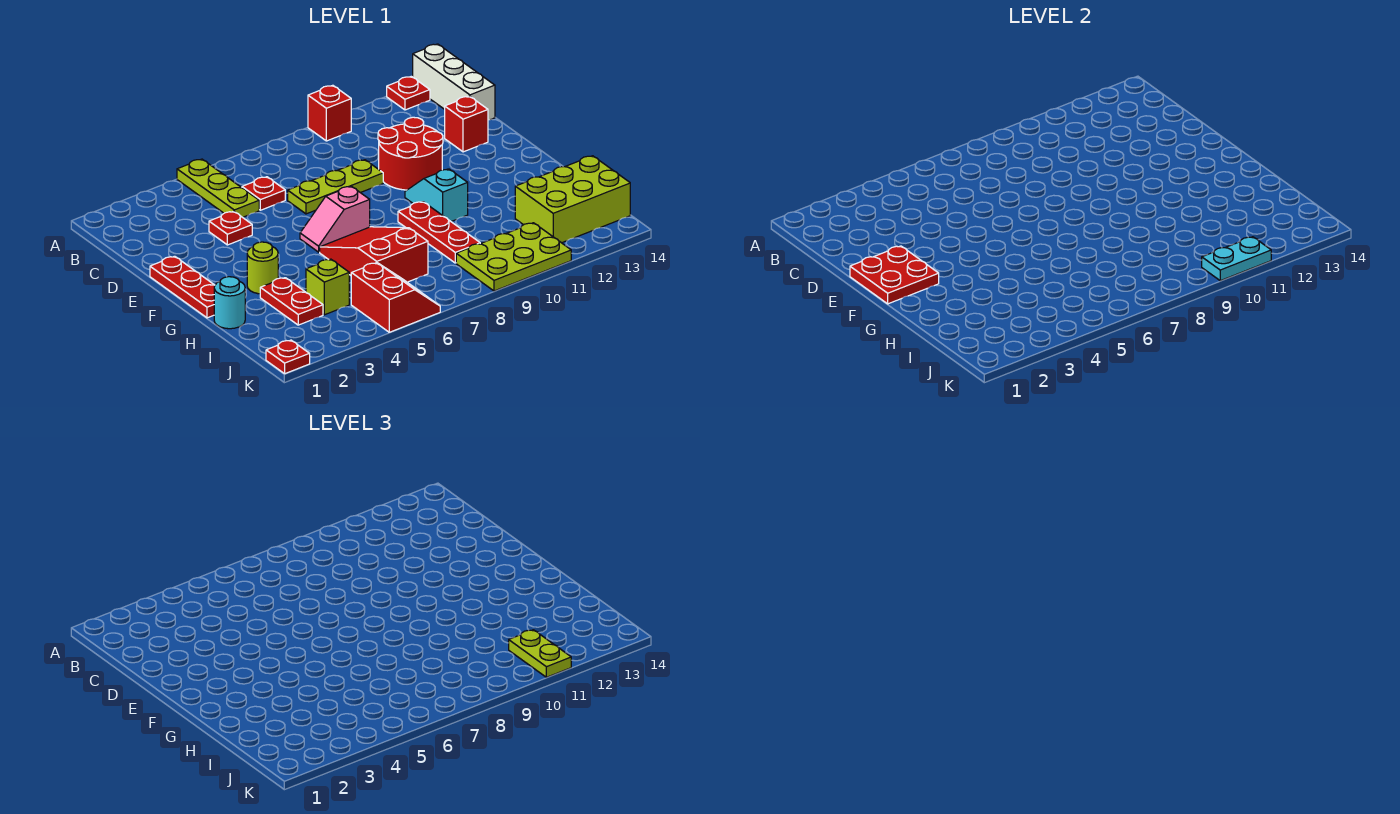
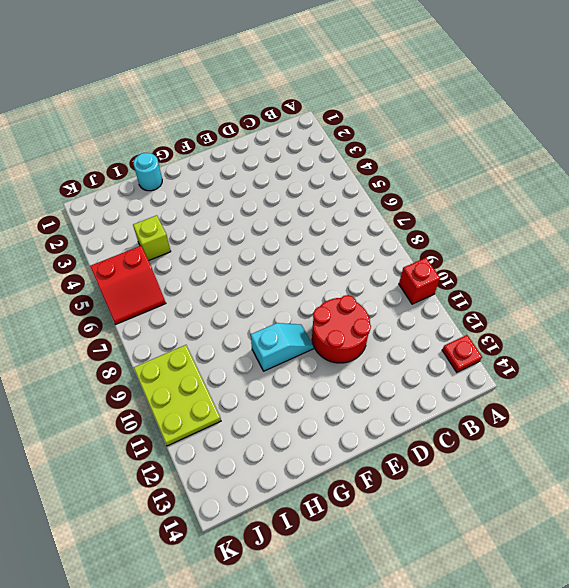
none -> lime plate A5:C5 level 1
none -> white brick A14:C14 level 1
none -> red plate C6 level 1

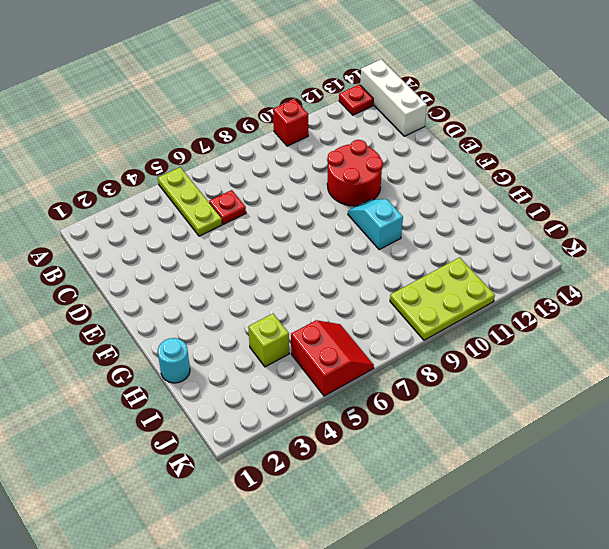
none -> red plate D4 level 1
none -> lime plate D7:D9 level 1
none -> red brick D13 level 1

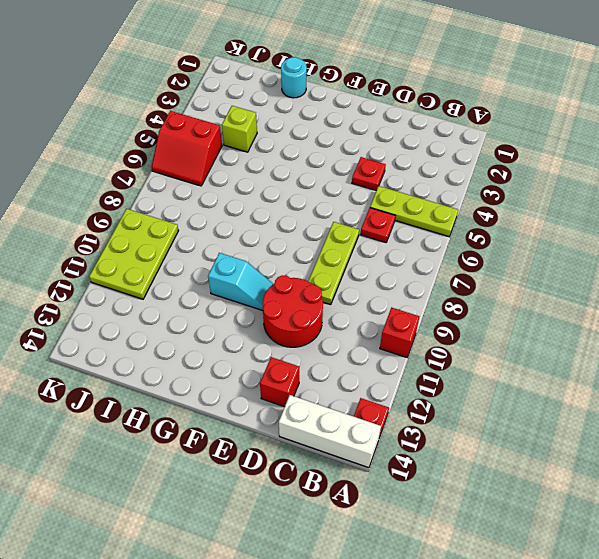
none -> red plate E1:G1 level 1
none -> pink slope F6:F7 level 1 top 7
none -> lime round brick G3 level 1

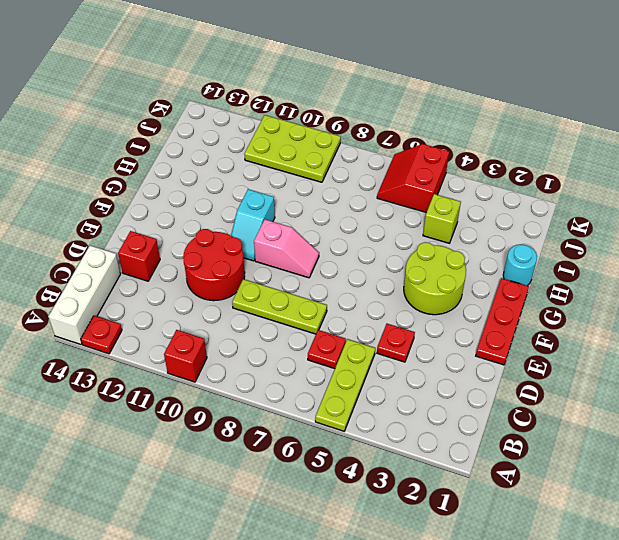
lime round brick F3:G4 level 1 -> lime round brick G3 level 1
pink slope F8:F9 level 1 top 9 -> pink slope F6:F7 level 1 top 7
none -> red slope G6:I7 level 1 top I
none -> red plate G9:I9 level 1
none -> red plate H3:I3 level 1

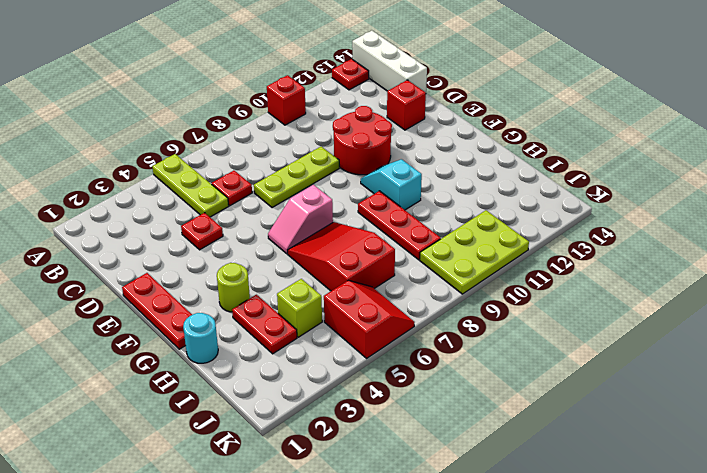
none -> lime brick I12:J14 level 1
none -> red plate K1 level 1
none -> red plate E1:F2 level 2

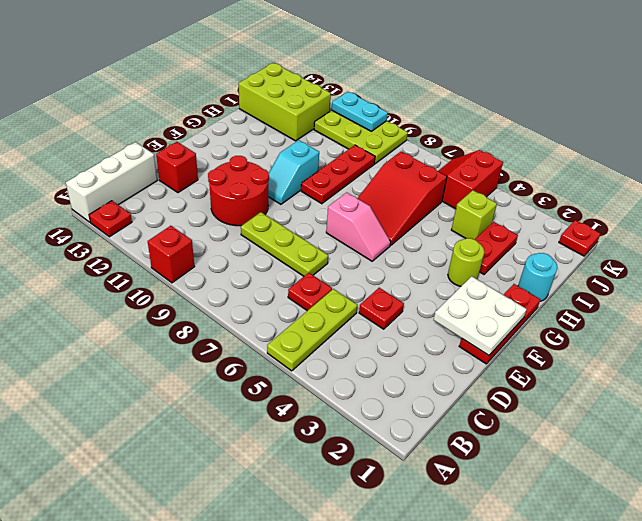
white plate E1:F2 level 2 -> red plate E1:F2 level 2
none -> lime plate J11:K11 level 3

